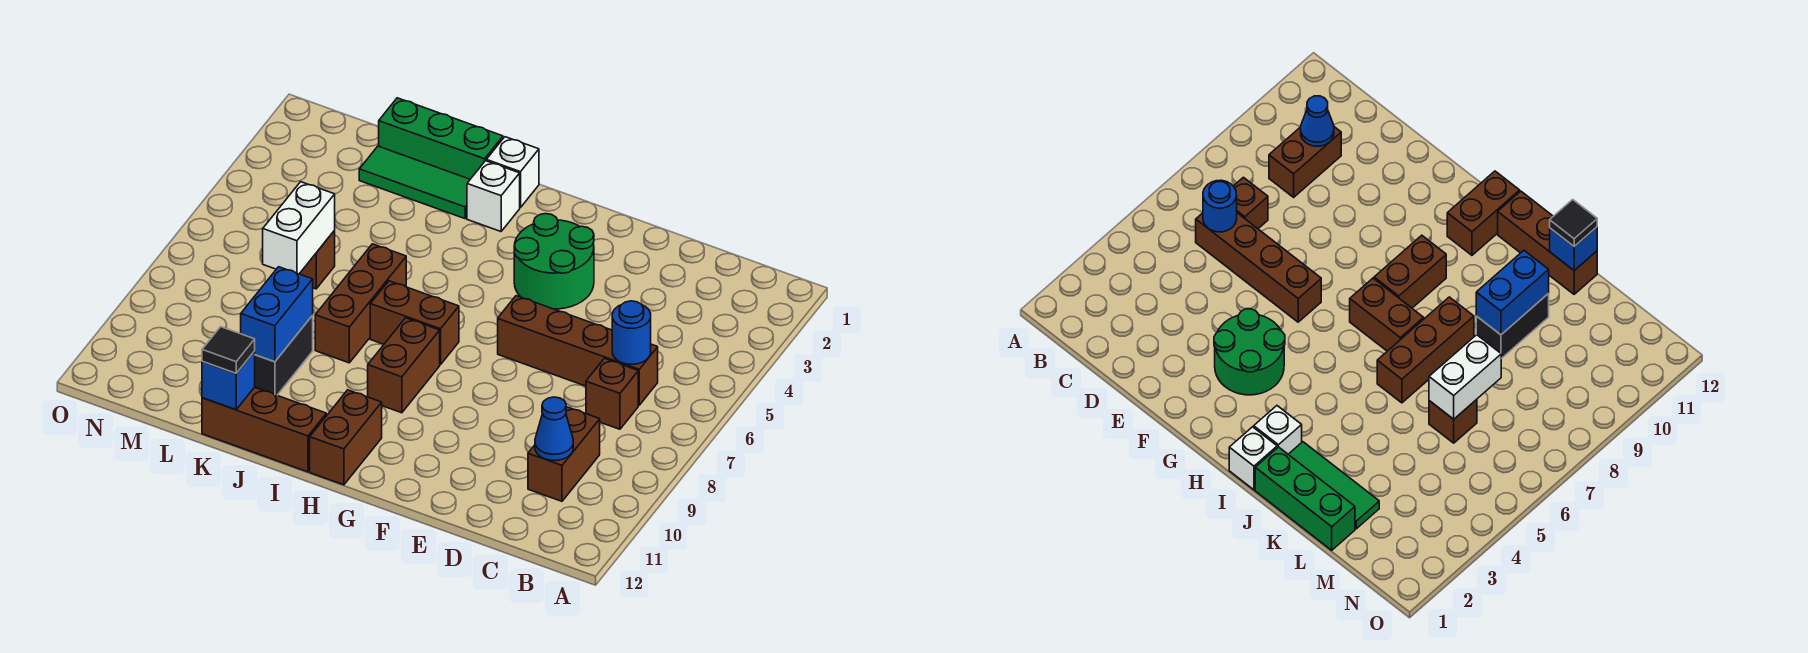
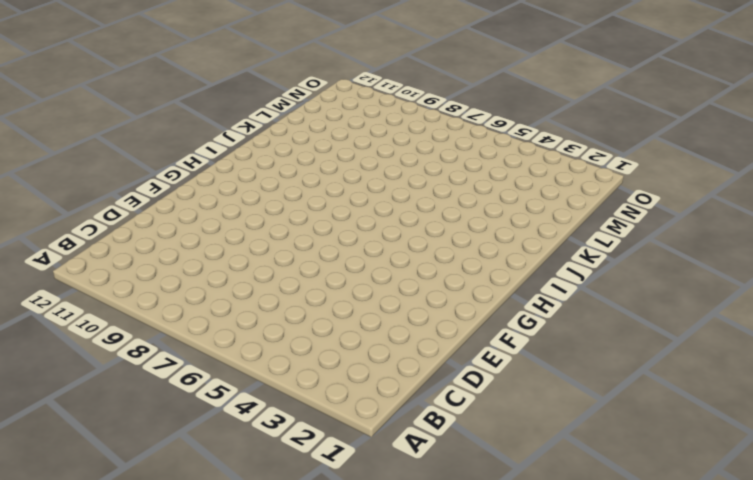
none -> brown brick C6:F6 level 1
none -> brown brick C7 level 1
none -> brown brick C9:C10 level 1

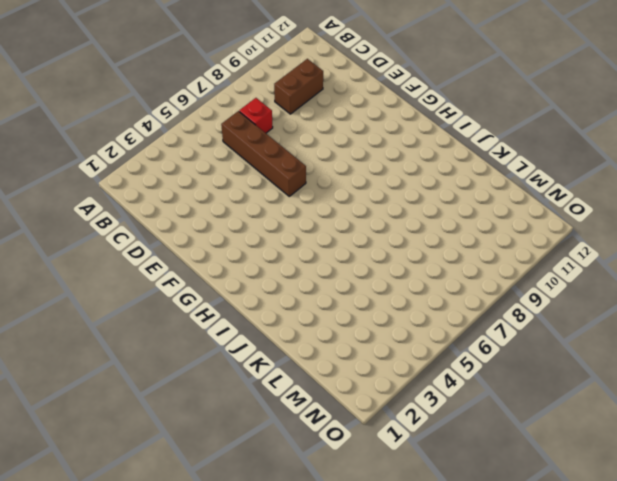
red brick C7 level 1 -> brown brick C7 level 1
none -> green round brick F3:G4 level 1
none -> brown brick H7:I7 level 1
none -> brown brick H8:H9 level 1

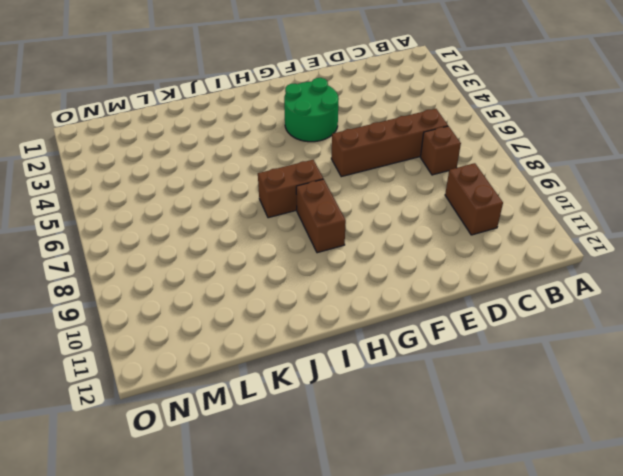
none -> brown brick H11:H12 level 1
none -> white brick I1 level 1
none -> white brick I2 level 1

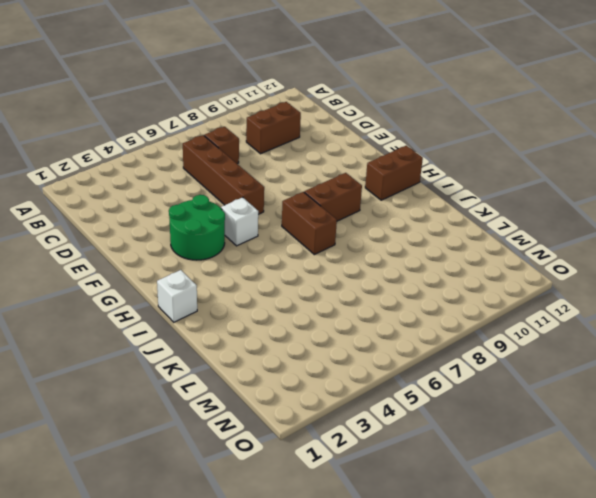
white brick G5 level 1 -> white brick I2 level 1
none -> brown brick I12:K12 level 1
none -> green brick J1:L1 level 1
none -> green tile J2:L2 level 1

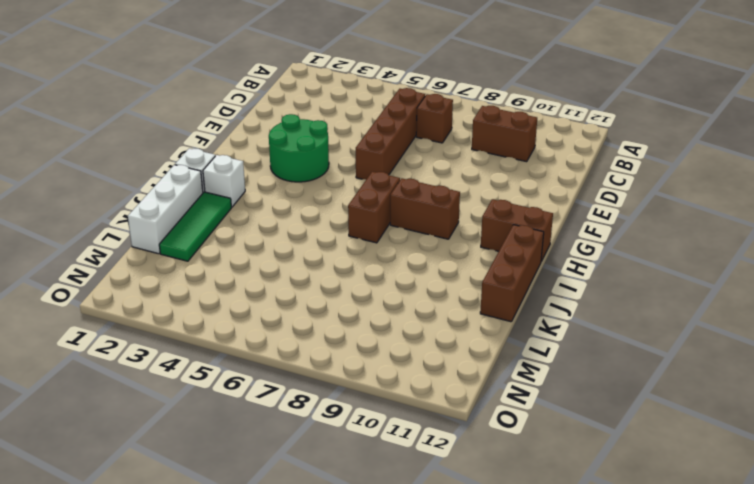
white brick J1:L1 level 1 -> green brick J1:L1 level 1
none -> brown brick J6:J8 level 1
none -> black brick K9:K10 level 1
none -> brown brick L6 level 1

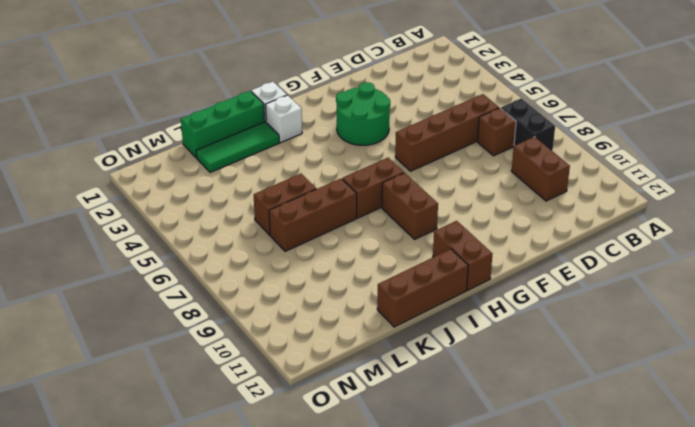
black brick B7:B8 level 1 -> black brick K9:K10 level 1
brown brick J7:L7 level 1 -> brown brick J6:J8 level 1
brown brick K6:L6 level 1 -> brown brick L6 level 1
none -> blue round brick C6 level 2
none -> blue cone C10 level 2
none -> blue brick K9:K10 level 2

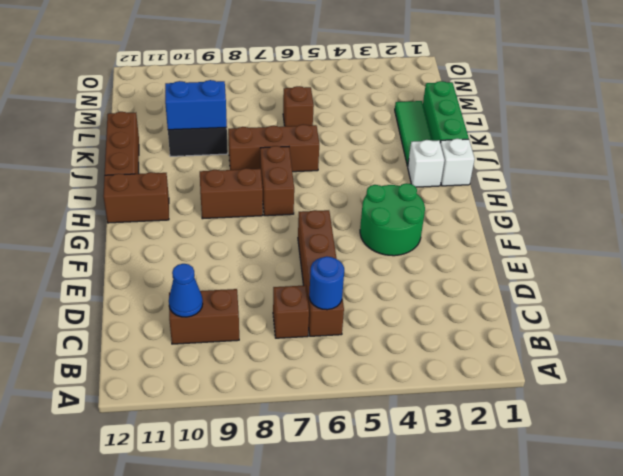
none -> blue brick K12 level 2
none -> white brick L6:L7 level 2
none -> black tile K12 level 3

